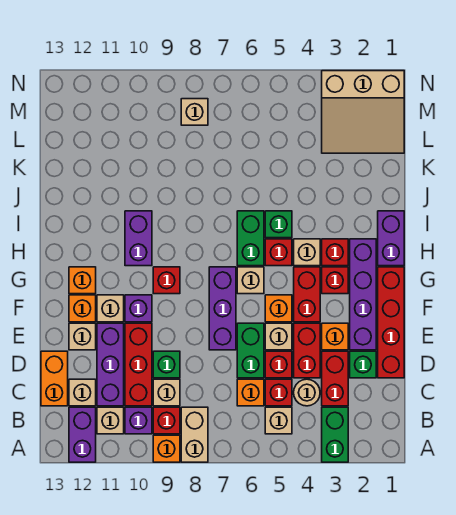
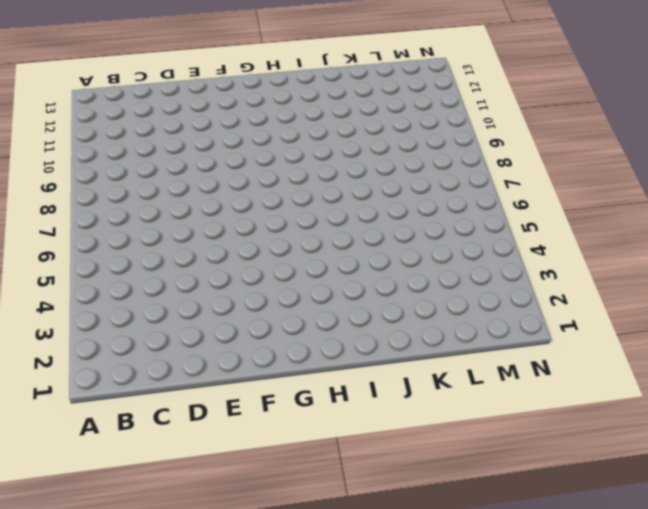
none -> green brick A3:B3 level 1
none -> tan brick A8:B8 level 1
none -> orange brick A9 level 1
none -> purple brick A12:B12 level 1

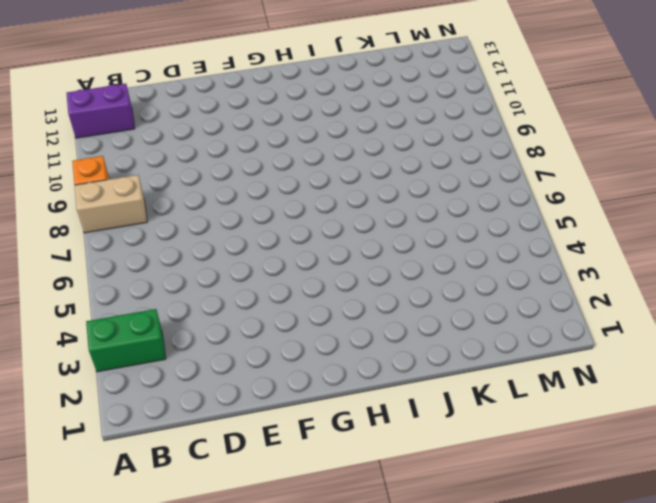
none -> tan brick B5 level 1
none -> red brick B9 level 1
none -> purple brick B10 level 1
none -> tan brick B11 level 1

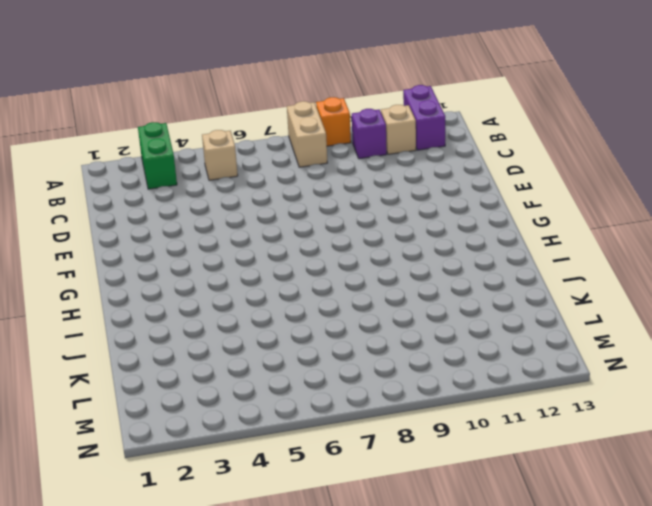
none -> red brick B9 level 1
none -> red brick C3:D3 level 1
none -> tan round brick C4 level 1
none -> red brick C5 level 1

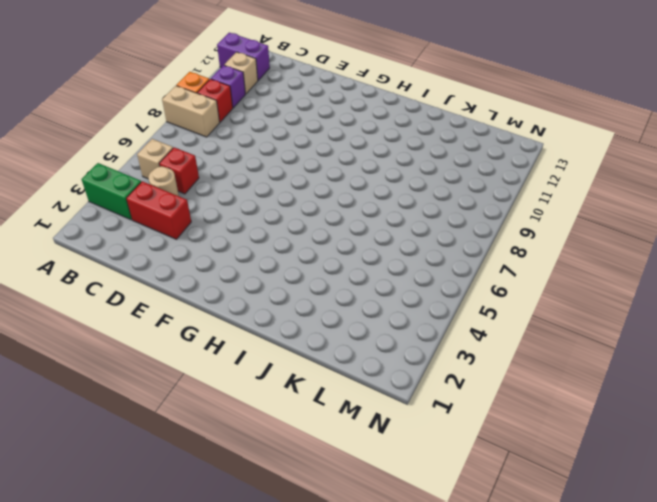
none -> orange brick C6 level 1
none -> tan brick C9 level 1
none -> red brick C10:E10 level 1
none -> purple brick C11:E11 level 1

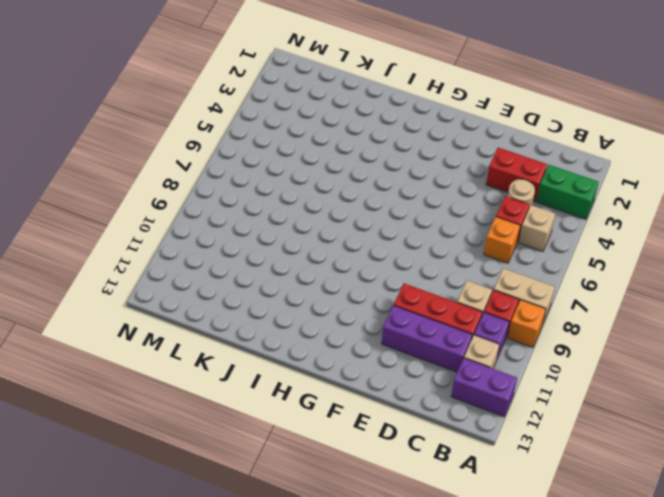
none -> tan brick C12 level 1
none -> orange brick C13:D13 level 1
none -> red brick D1:G1 level 1
none -> green brick D2 level 1

